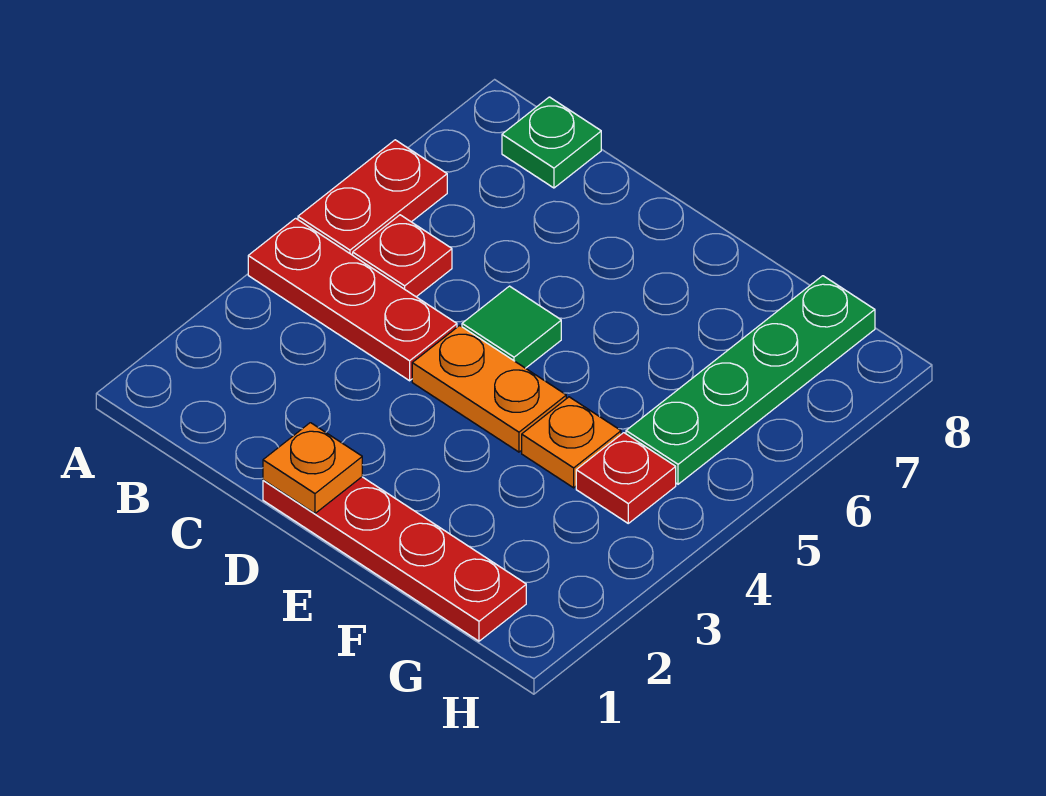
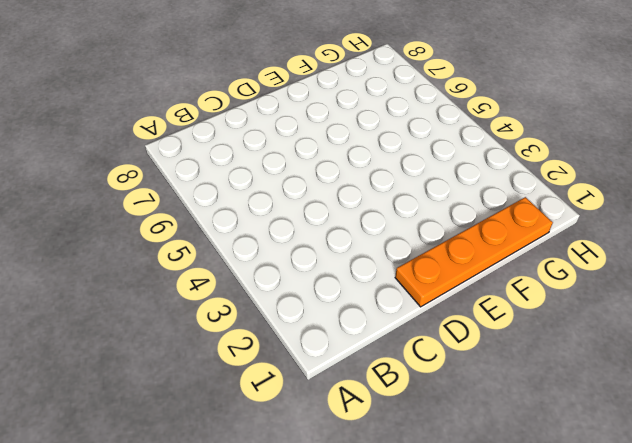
orange plate D1:G1 level 1 -> red plate D1:G1 level 1
none -> red plate A4:C4 level 1
none -> red plate A5:A6 level 1

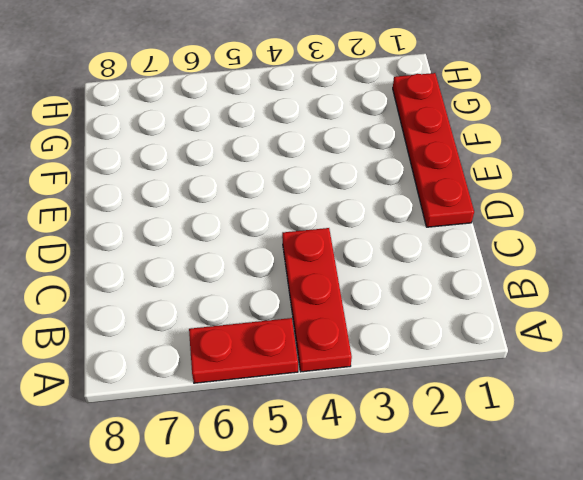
none -> red plate B5 level 1
none -> green plate B8 level 1

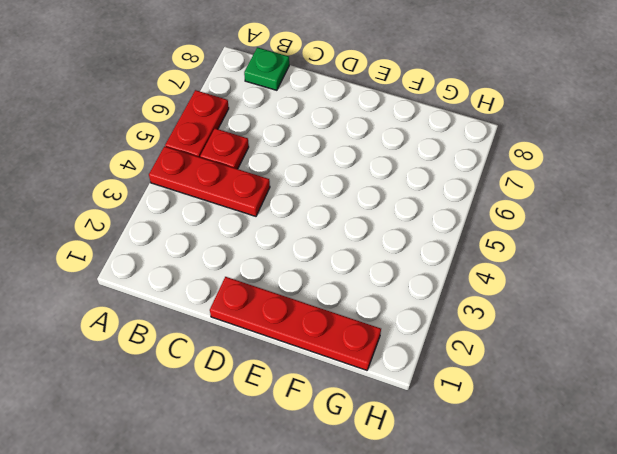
none -> orange plate D4:E4 level 1
none -> green tile D5 level 1

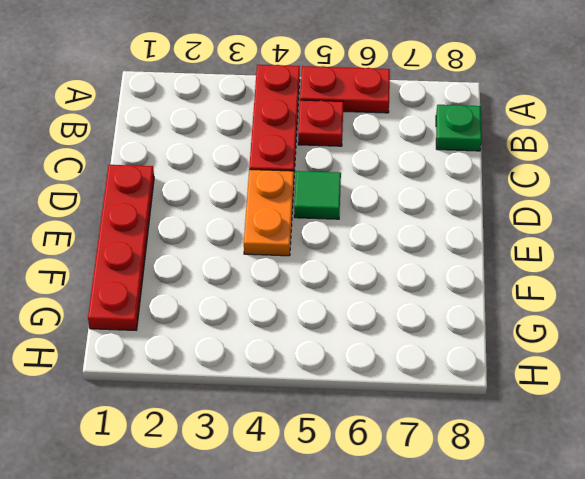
none -> orange plate F4 level 1
none -> red plate G4 level 1

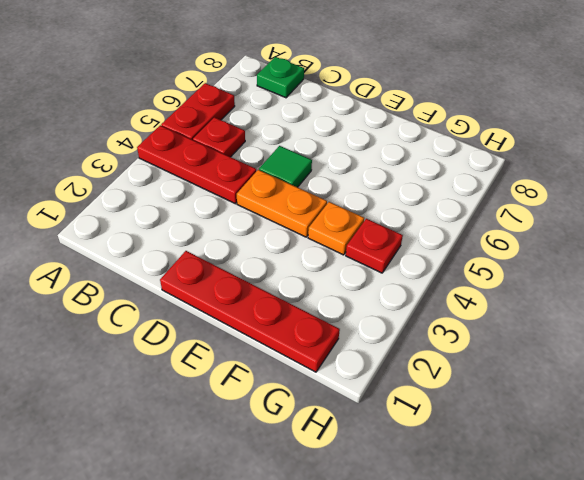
none -> green plate G5:G8 level 1
none -> orange plate D1 level 2

